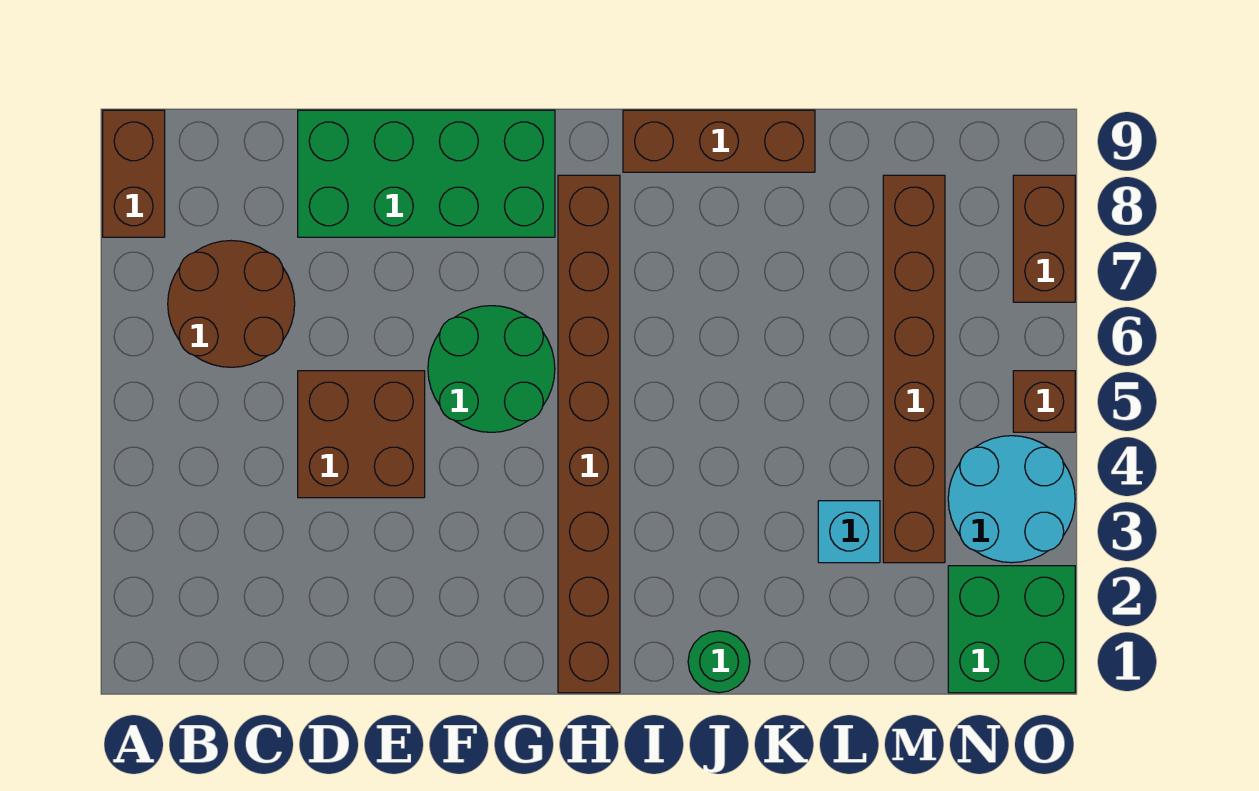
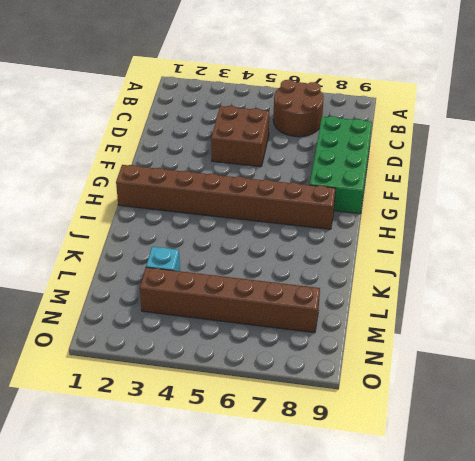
none -> brown brick A8:A9 level 1
none -> green round brick F5:G6 level 1
none -> brown brick I9:K9 level 1

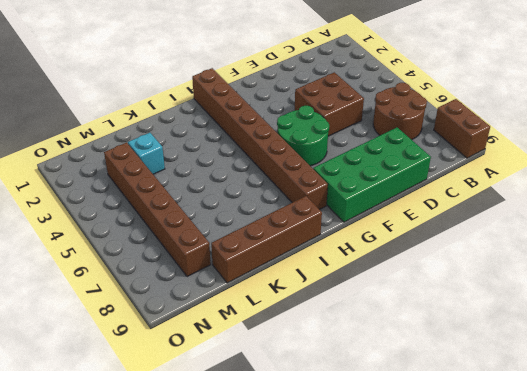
brown brick I9:L9 level 1 -> brown brick I9:K9 level 1
none -> green round brick J1 level 1
none -> green brick N1:O2 level 1
none -> cyan round brick N3:O4 level 1

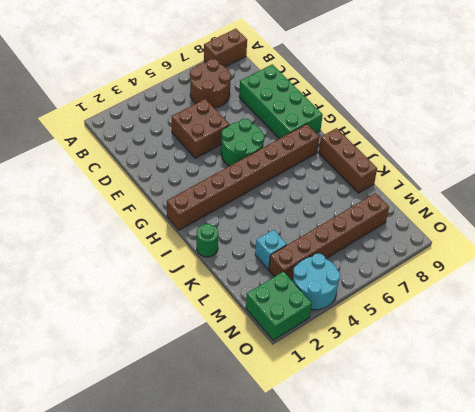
none -> brown brick O5 level 1
none -> brown brick O7:O8 level 1

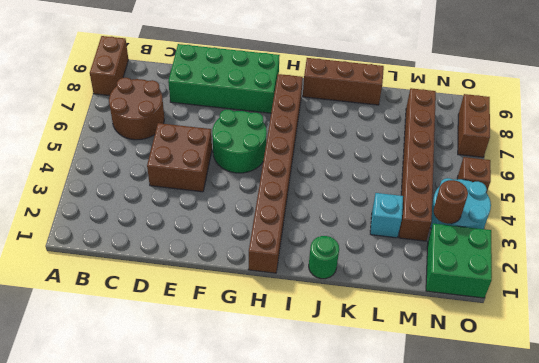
brown round brick N3 level 2 -> none

